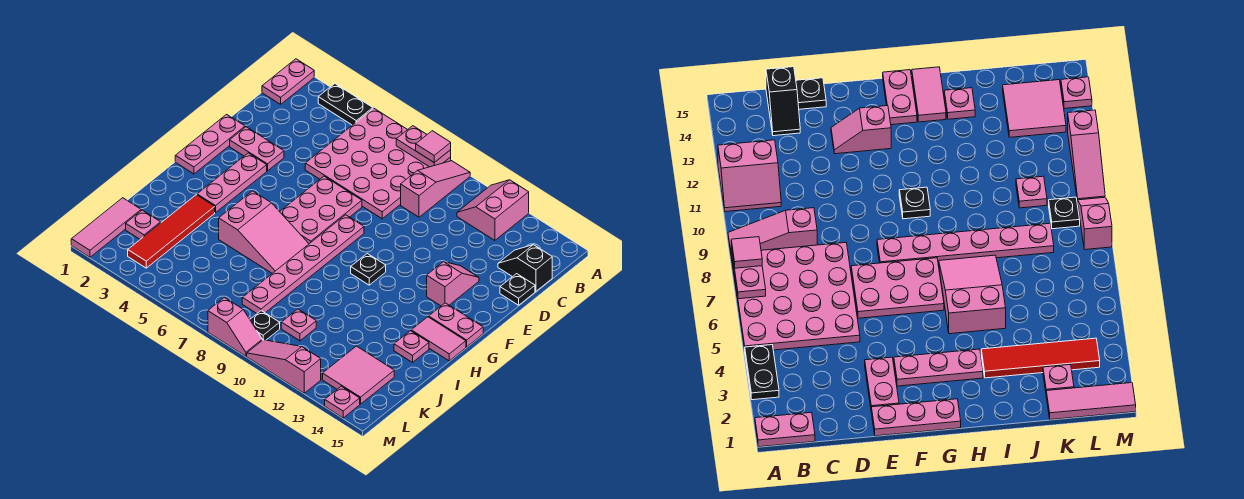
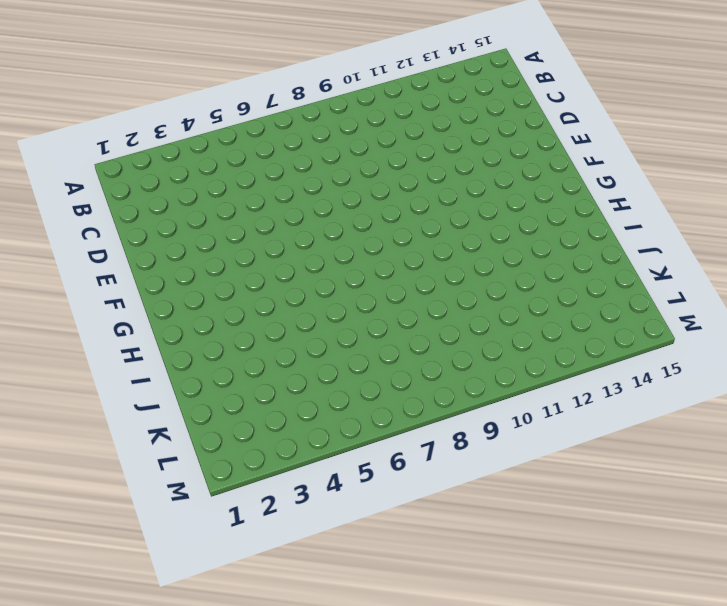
none -> pink plate A1:B1 level 1
none -> black plate A3:A4 level 1
none -> pink plate A5:D8 level 1

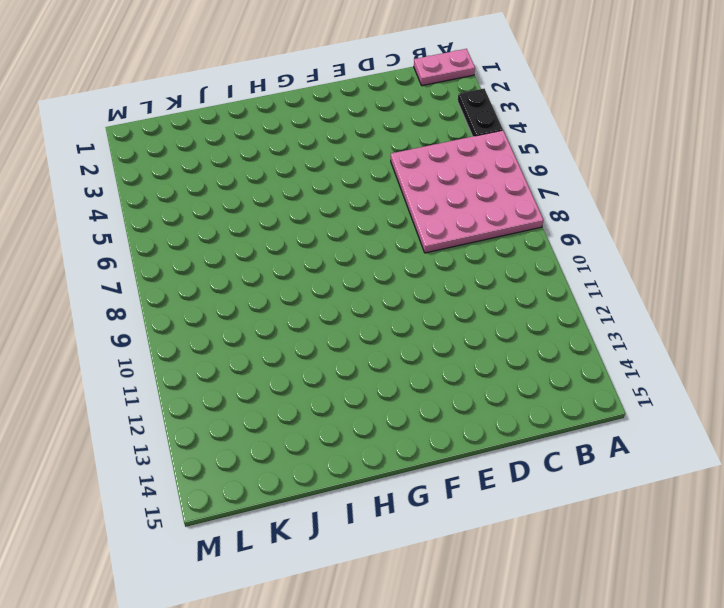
none -> pink slope A9:C9 level 1 top C
none -> pink slope A11:B12 level 1 top 12
none -> black slope C14:C15 level 1 top 15

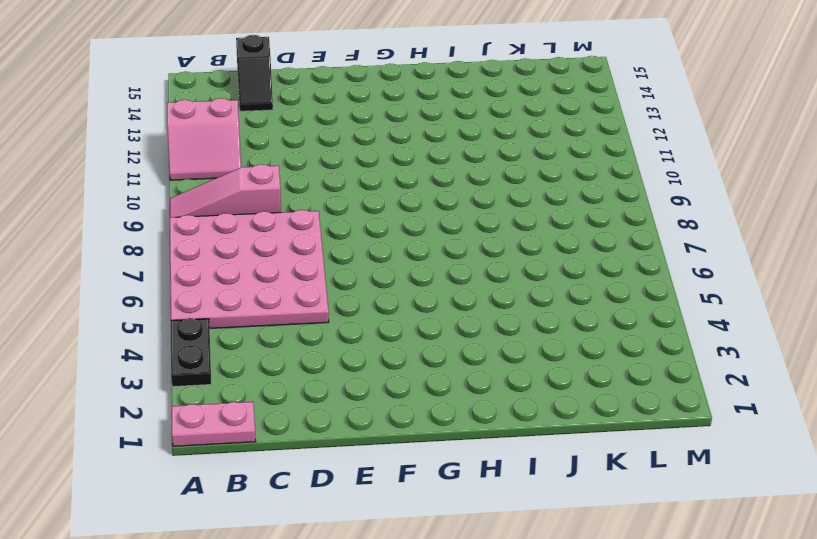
none -> black plate D15 level 1
none -> pink plate E1:G1 level 1
none -> pink plate E2:E3 level 1

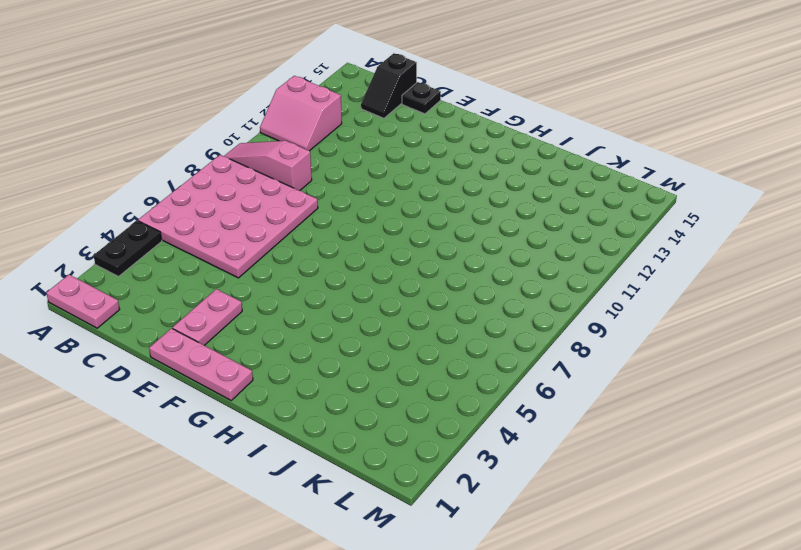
none -> pink plate E6:G7 level 1
none -> pink slope E13:F13 level 1 top F
none -> pink plate F3:H3 level 1

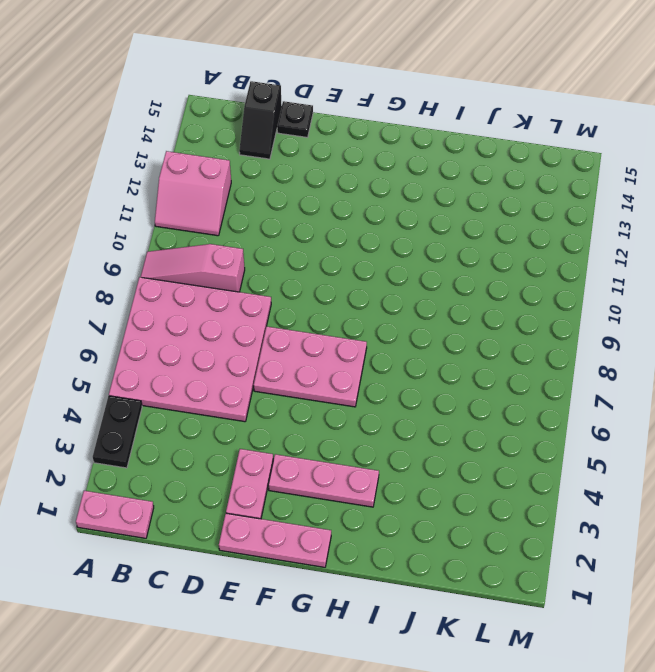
none -> pink slope E13:F13 level 1 top F
none -> pink plate F8:K8 level 1
none -> black plate G10 level 1

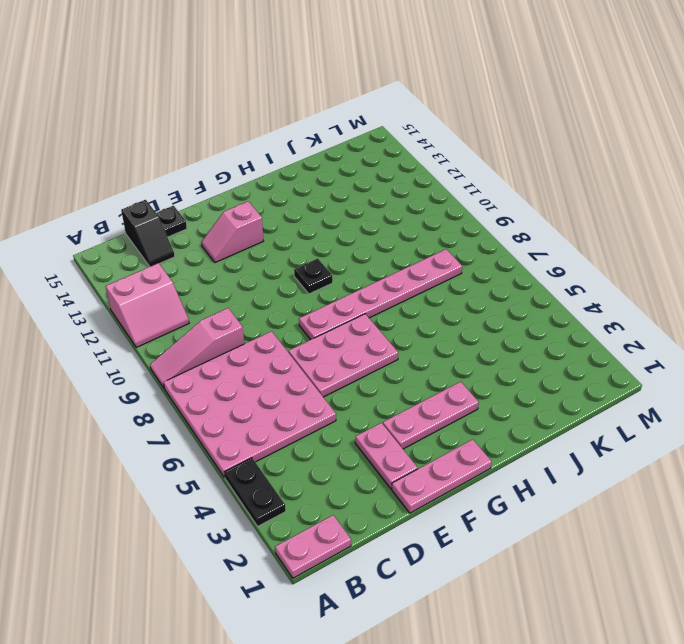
none -> pink plate G14:G15 level 1
none -> pink slope H5:I7 level 1 top 5
none -> pink tile H14:H15 level 1

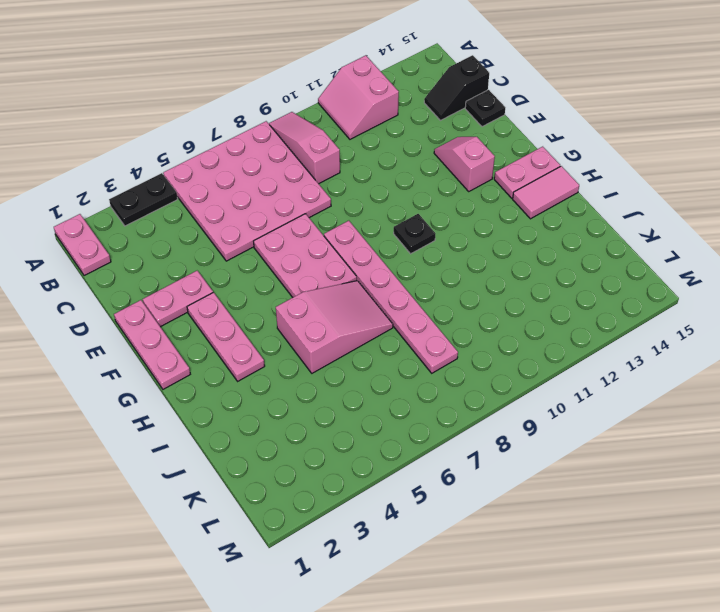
none -> red tile I3:L3 level 1
none -> pink plate I14 level 1
none -> pink tile K1:M1 level 1

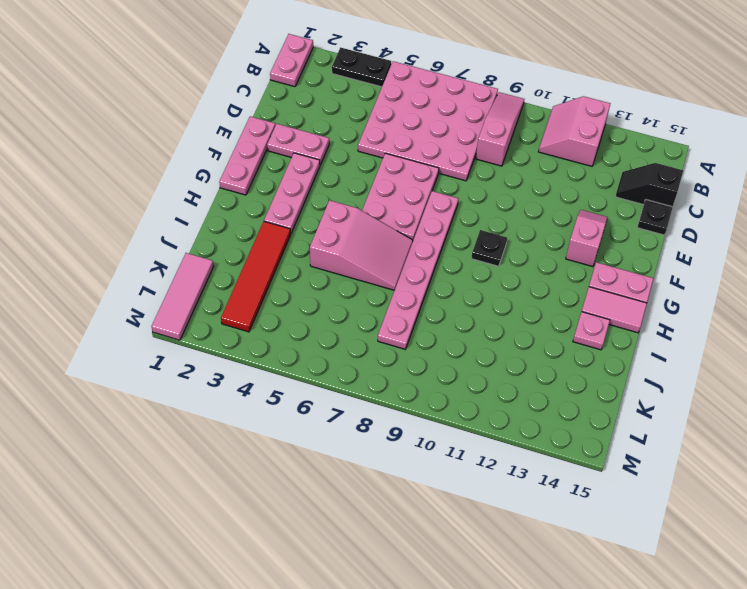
none -> pink plate K2 level 1
none -> pink plate K10 level 1
none -> pink tile K13:L14 level 1

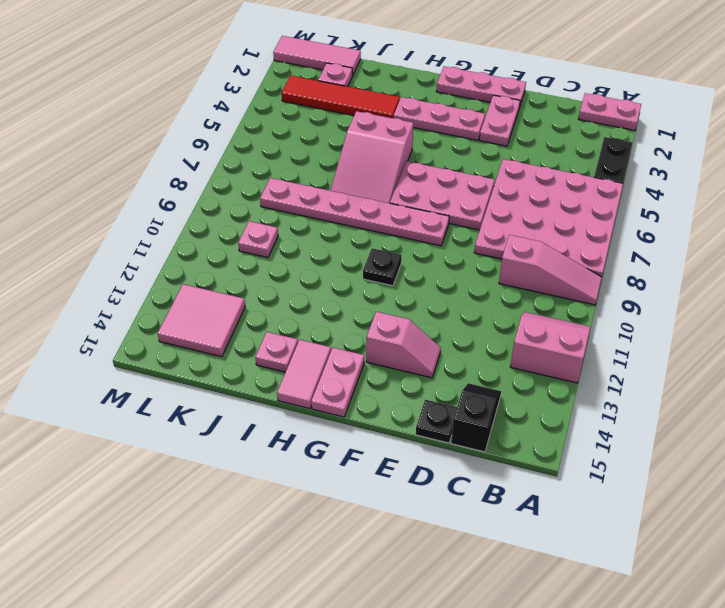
none -> black plate L9 level 1
none -> pink slope M8:M9 level 1 top 8
none -> pink slope M10:M12 level 1 top 12

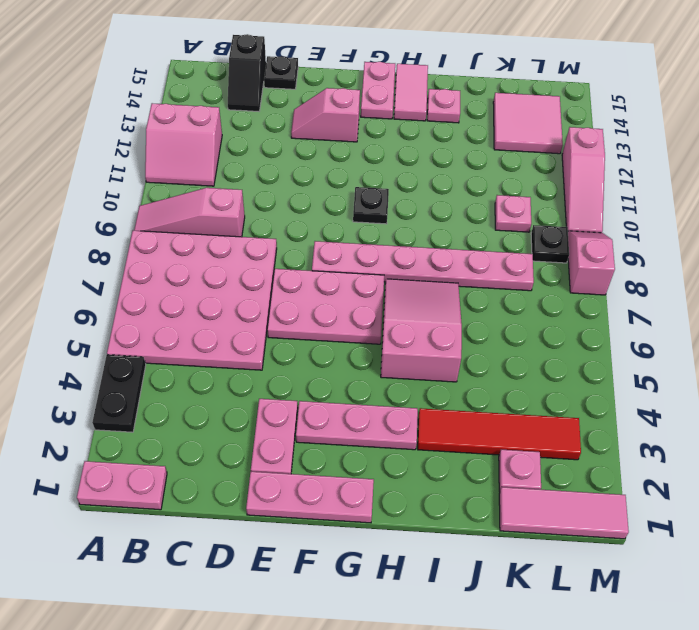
none -> pink plate M14 level 1
none -> pink plate A7:A8 level 2
none -> pink tile A8 level 3

